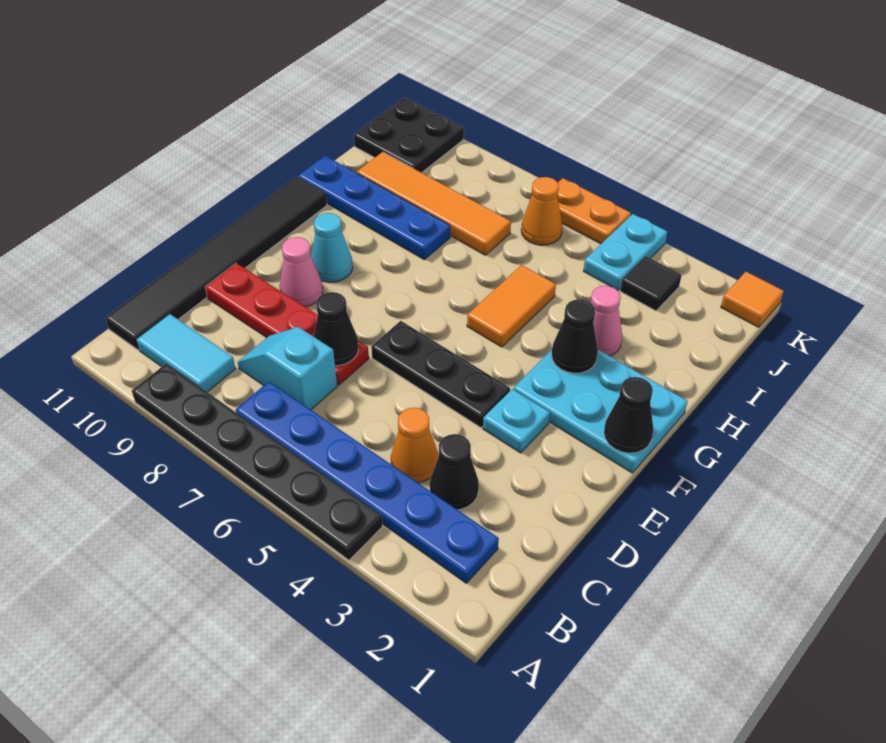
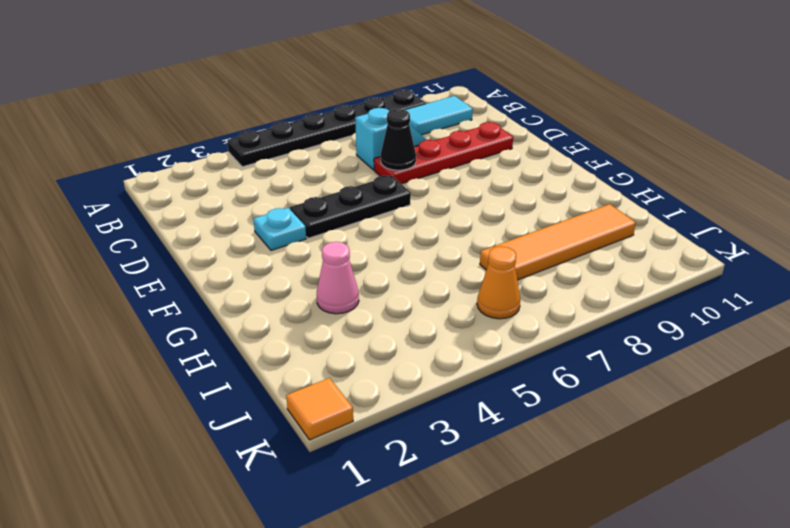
none -> blue plate B2:B7 level 1
none -> black tile B11:G11 level 1
none -> black cone C3 level 1

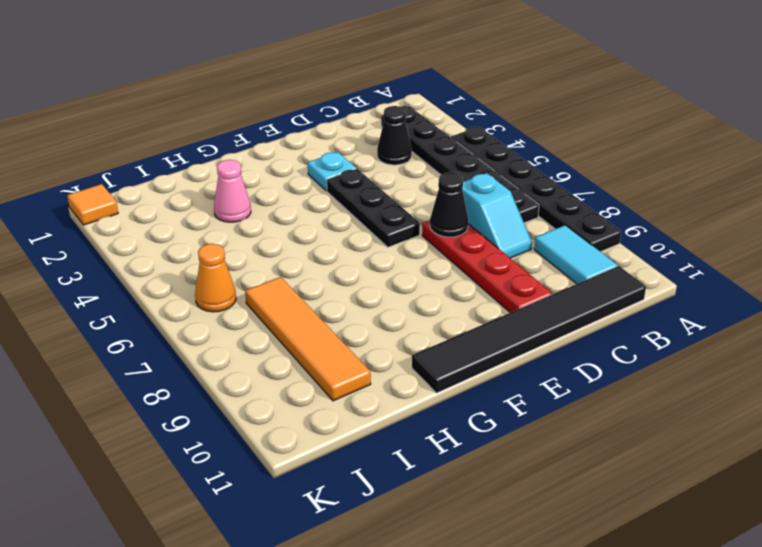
black plate B2:B7 level 1 -> blue plate B2:B7 level 1
none -> orange cone C4 level 1
none -> pink cone E9 level 1
none -> cyan plate F1:G3 level 1

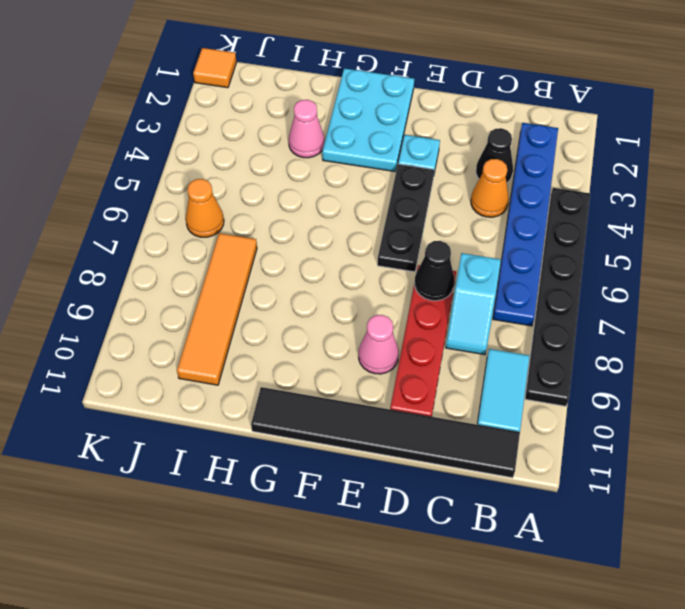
none -> cyan cone F9 level 1
none -> orange tile G5:H5 level 1
none -> blue plate H8:H11 level 1

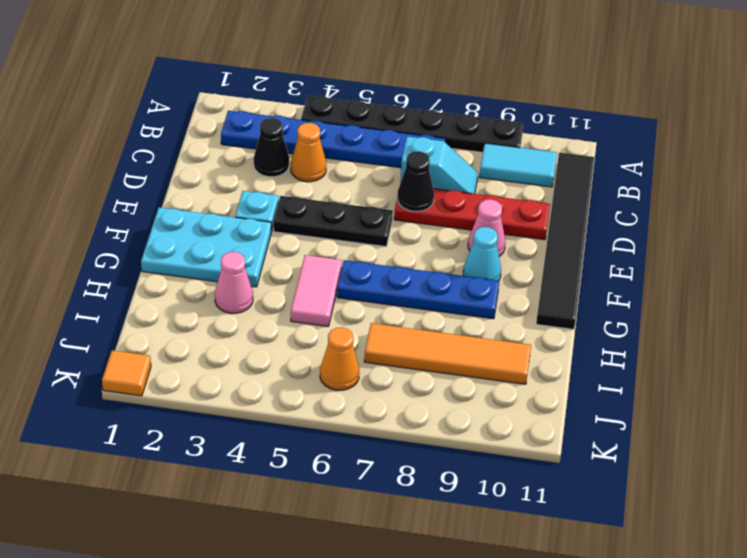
pink tile G5:H5 level 1 -> orange tile G5:H5 level 1
blue plate G6:G9 level 1 -> blue plate H8:H11 level 1
none -> black tile J3 level 1
none -> cyan plate J4:K4 level 1
none -> black plate J10:K11 level 1

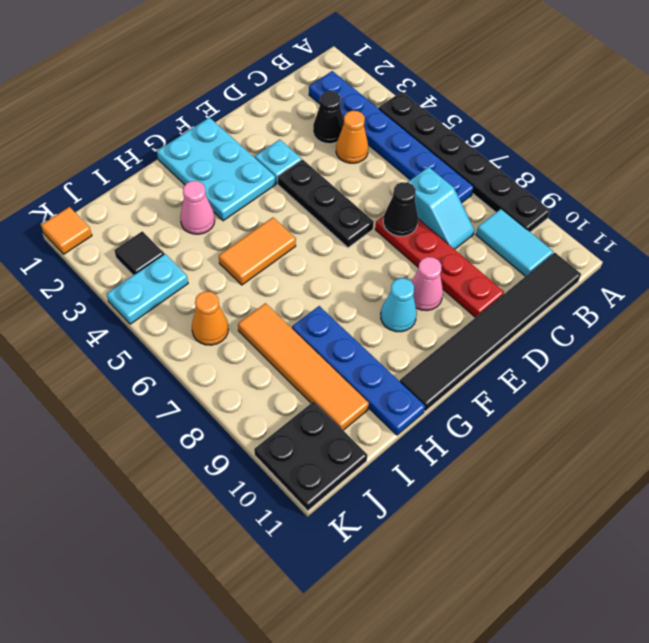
none -> orange plate K5:K6 level 1
none -> black cone F1 level 2
none -> black cone G3 level 2

